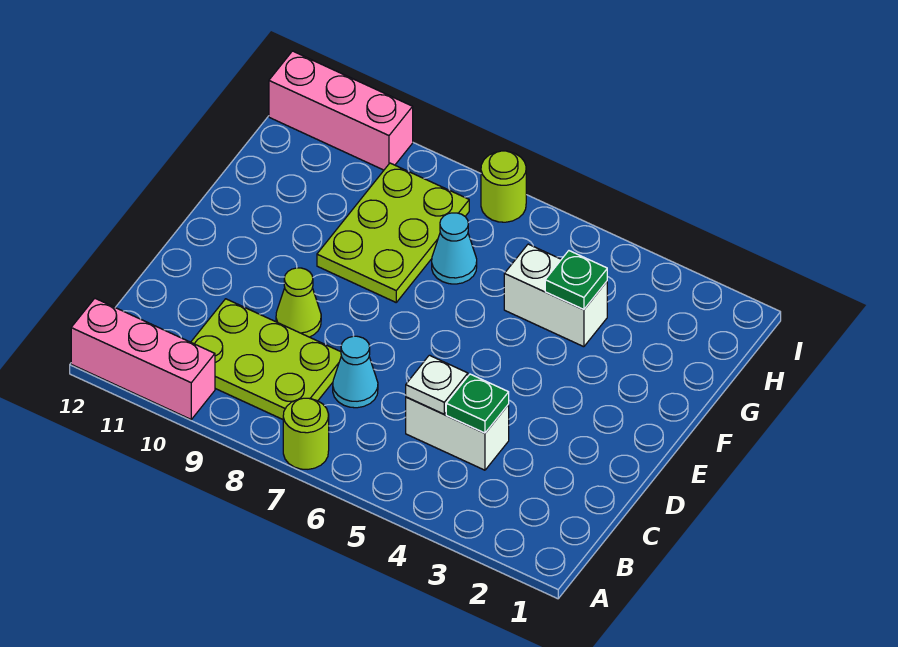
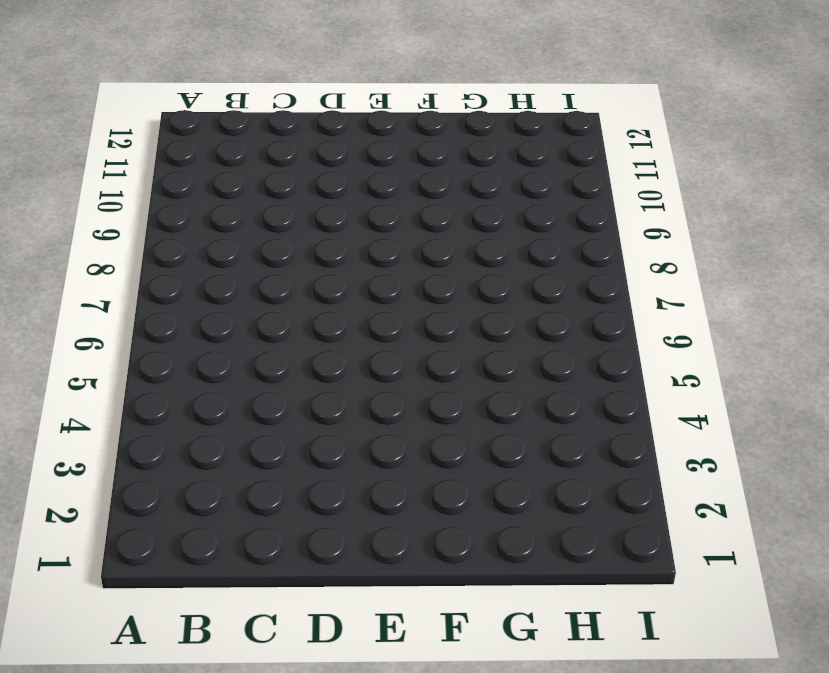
none -> lime round brick A7 level 1
none -> pink brick A10:A12 level 1
none -> lime plate B8:C10 level 1

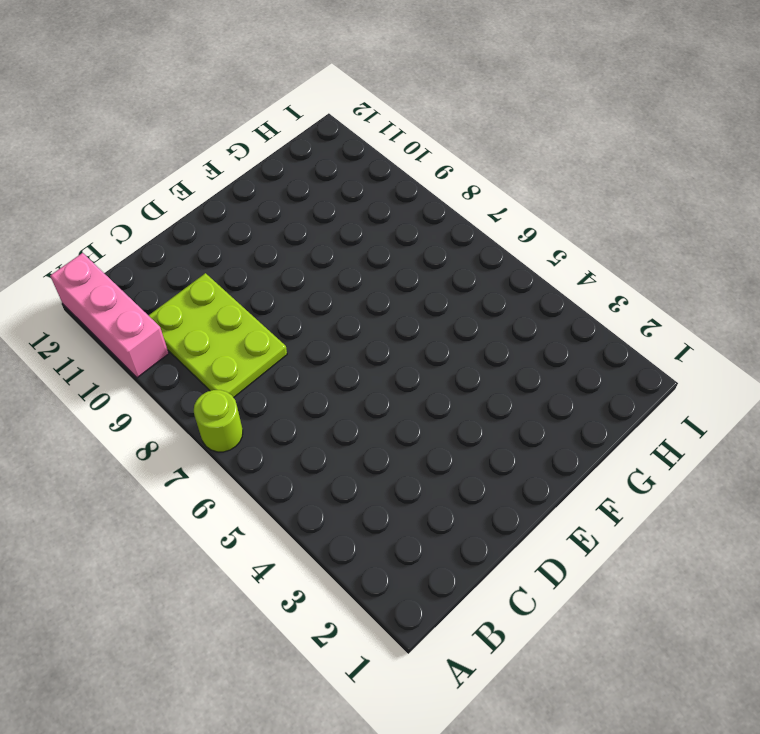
none -> white brick C4:C5 level 1
none -> cyan cone C7 level 1
none -> lime cone D9 level 1

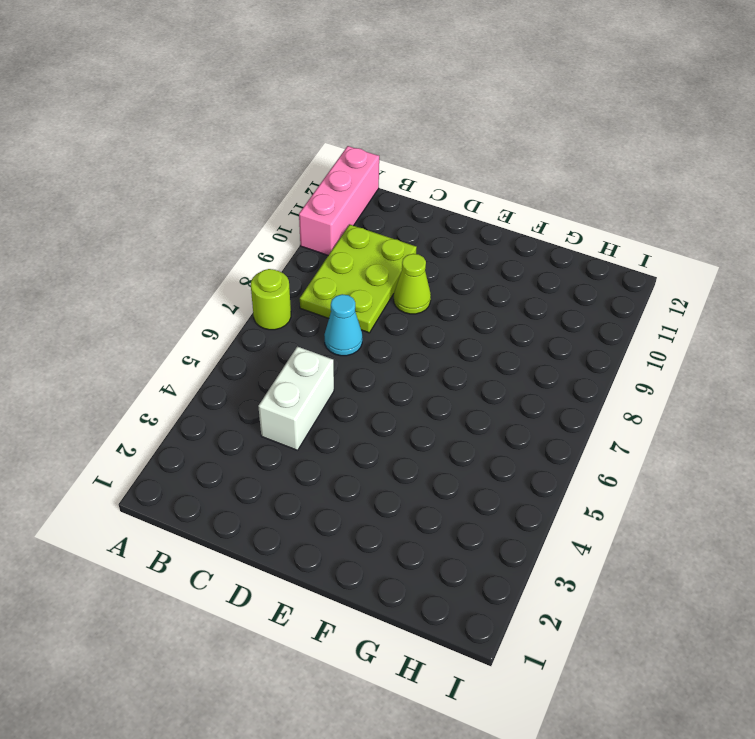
none -> lime plate F8:H9 level 1
none -> white brick G4:G5 level 1
none -> cyan cone G7 level 1

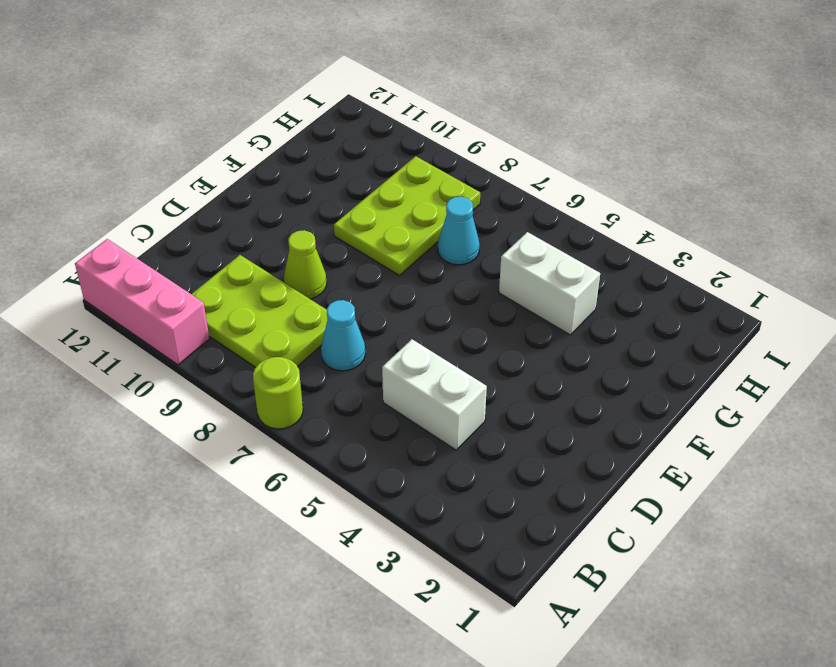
none -> lime round brick I7 level 1
none -> pink brick I10:I12 level 1
none -> green plate C4 level 2

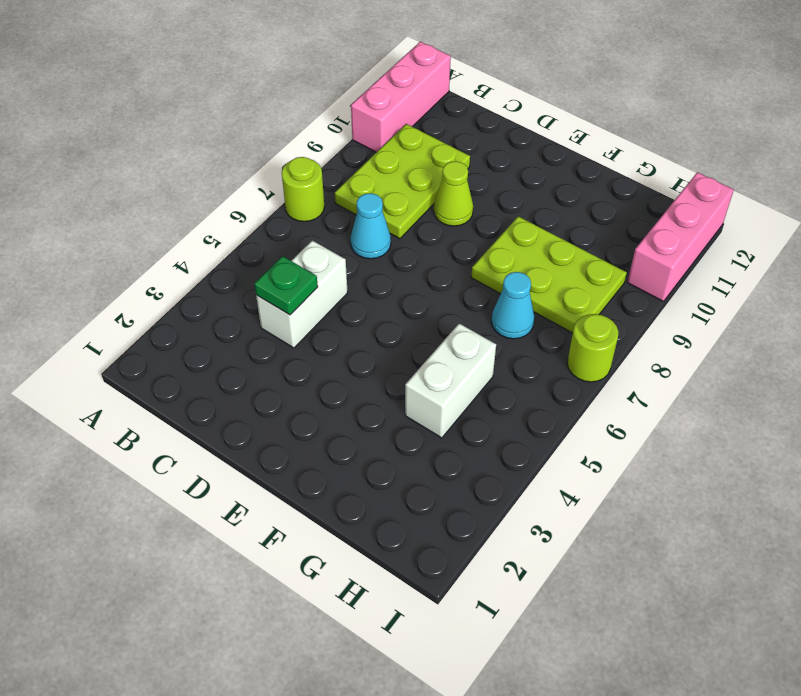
none -> white plate C5 level 2
none -> green plate G4 level 2

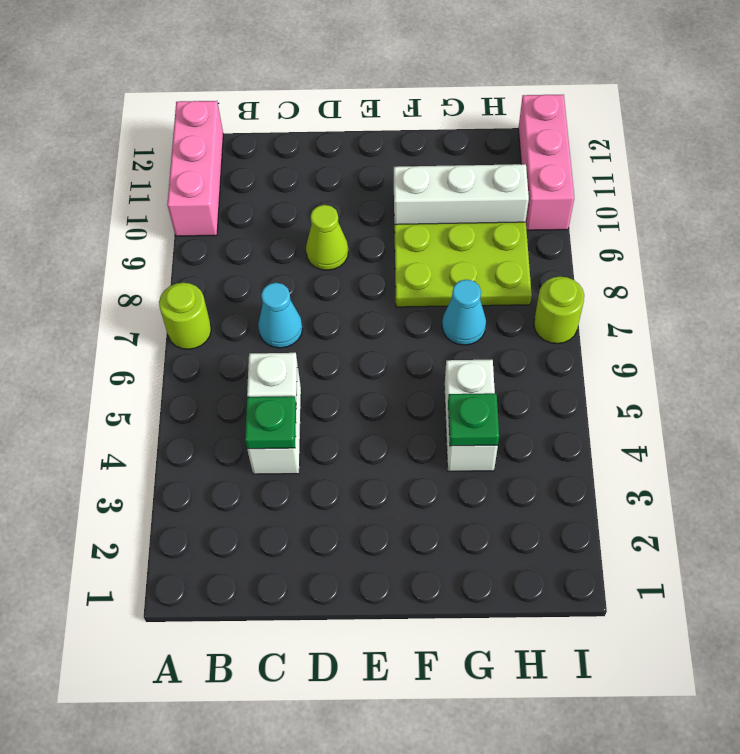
white brick F10:H10 level 1 -> none
none -> lime plate B8:C10 level 1

